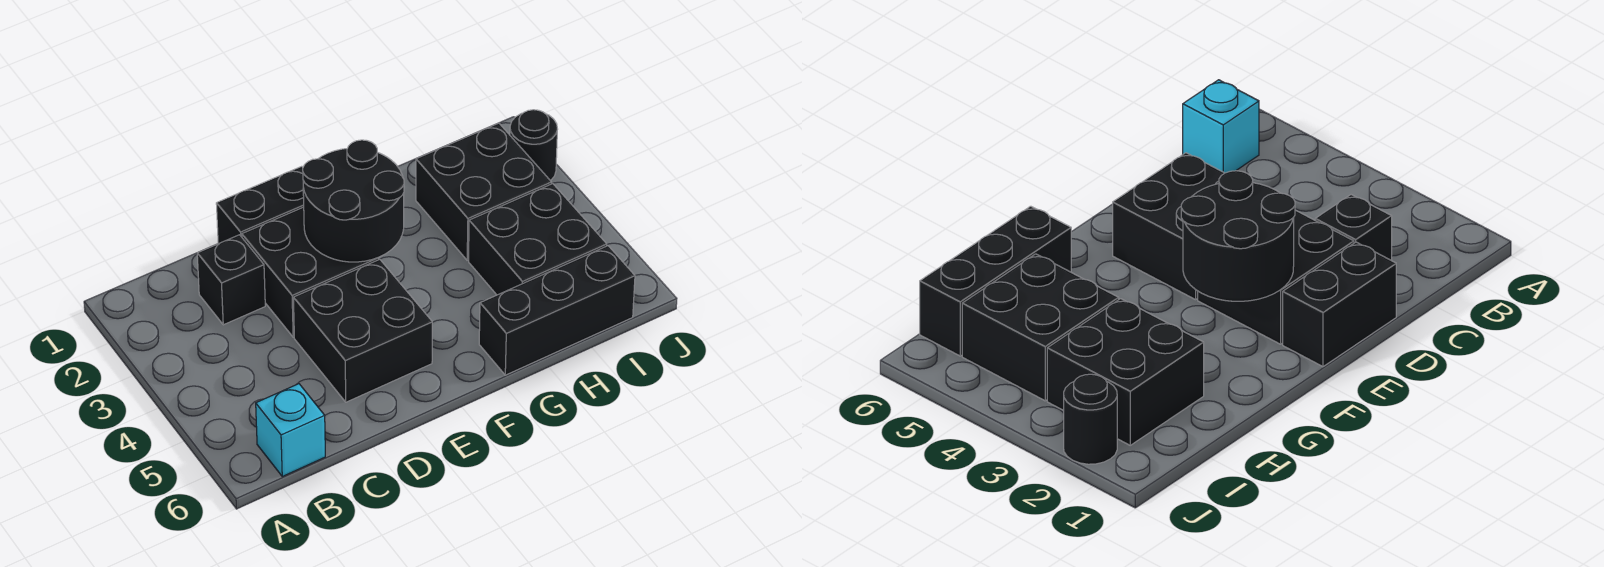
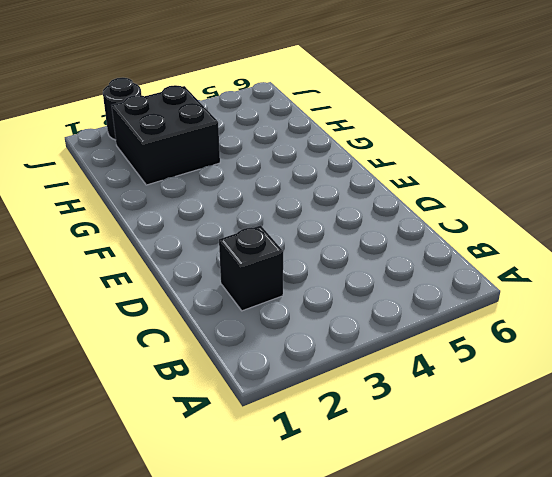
none -> cyan brick B6 level 1
none -> black brick D1:E1 level 1

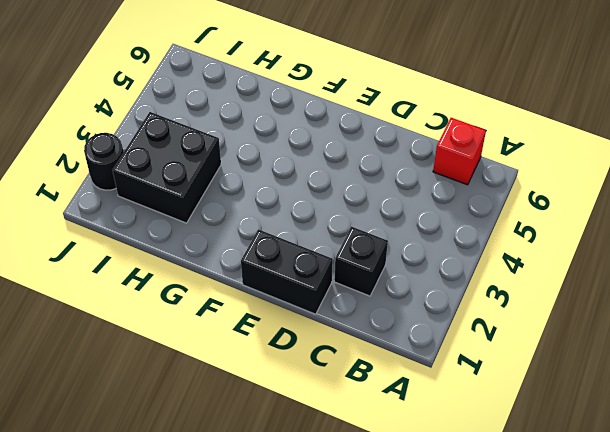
red brick B6 level 1 -> cyan brick B6 level 1
none -> black brick D2:E3 level 1
none -> black brick D4:E5 level 1

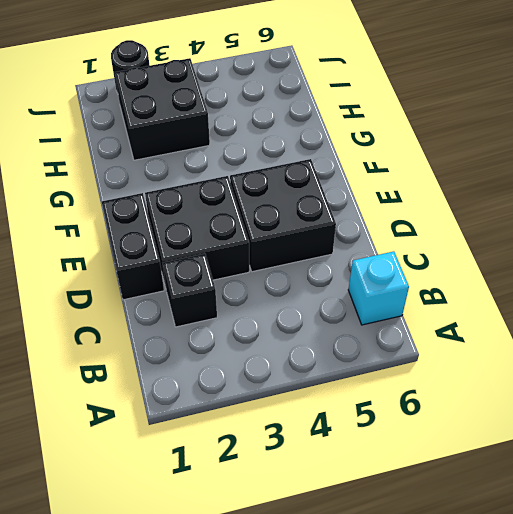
none -> black brick G6:I6 level 1
none -> black brick H4:I5 level 1

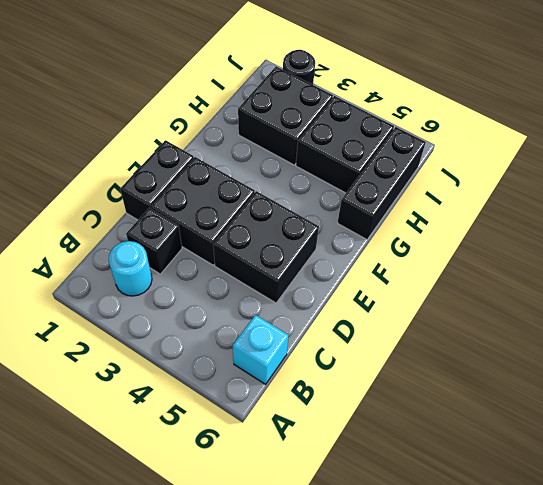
cyan round brick B2 level 1 -> none
none -> black round brick E2:F3 level 2

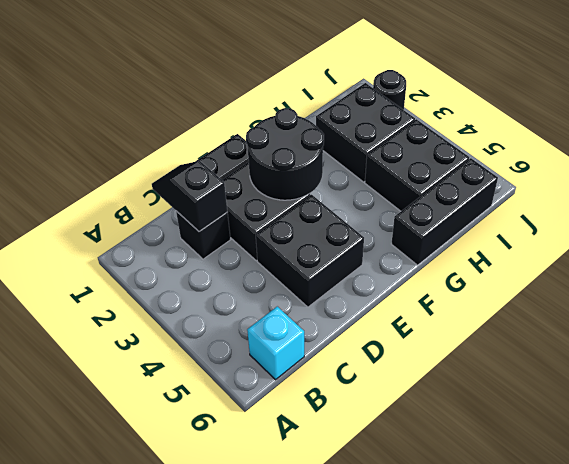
black slope C1:C2 level 2 top 2 -> none

